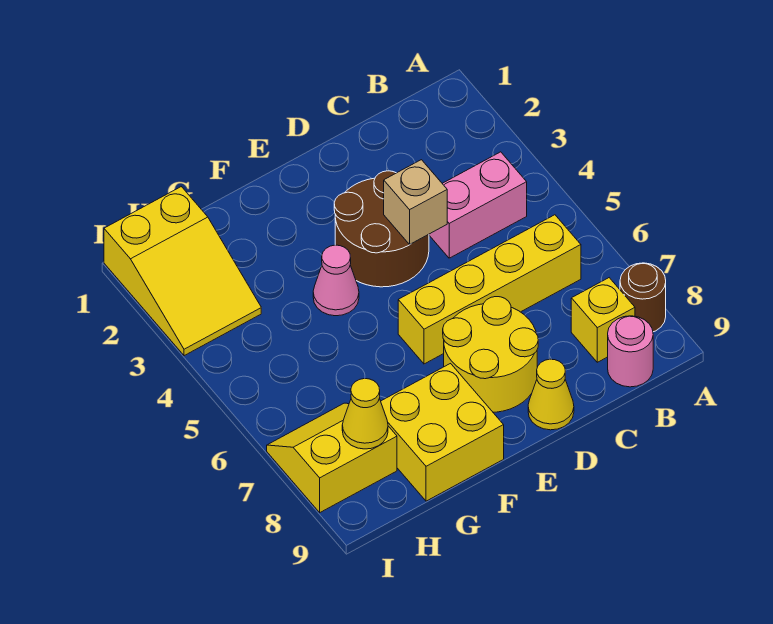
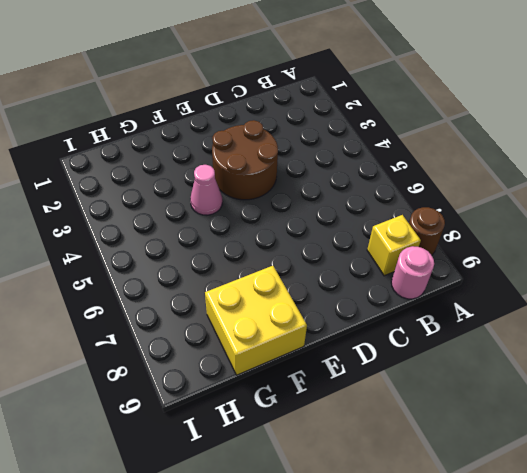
none -> pink brick B4:C4 level 1
none -> yellow brick B6:E6 level 1
none -> yellow round brick D7:E8 level 1

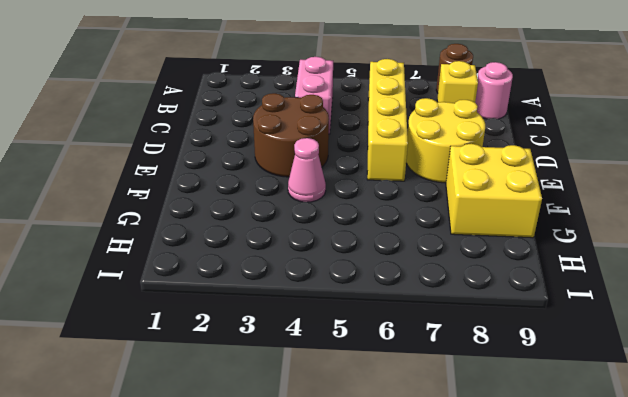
none -> yellow cone D9 level 1
none -> yellow slope H1:I3 level 1 top 1
none -> yellow slope H7:I8 level 1 top 8

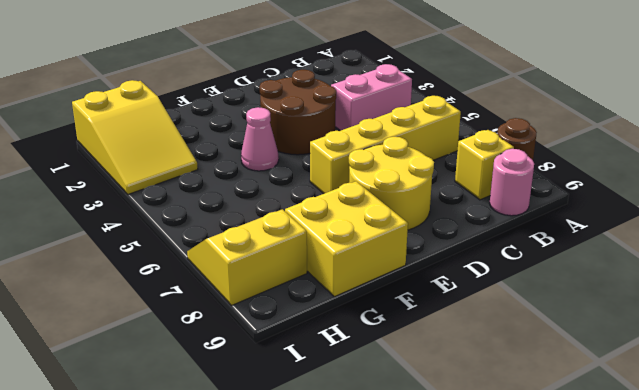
none -> yellow cone D9 level 1
none -> tan brick D4 level 2
none -> yellow cone H8 level 2

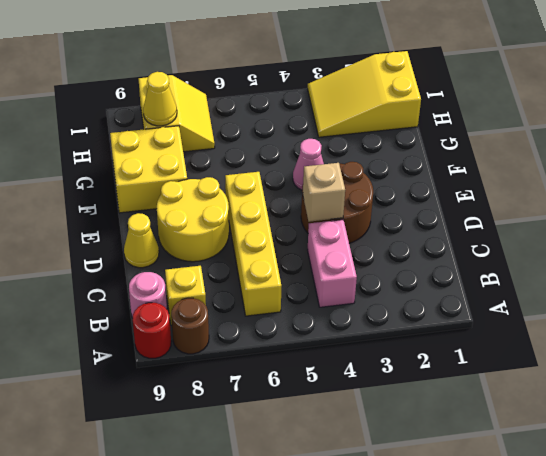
red round brick A9 level 1 -> none

